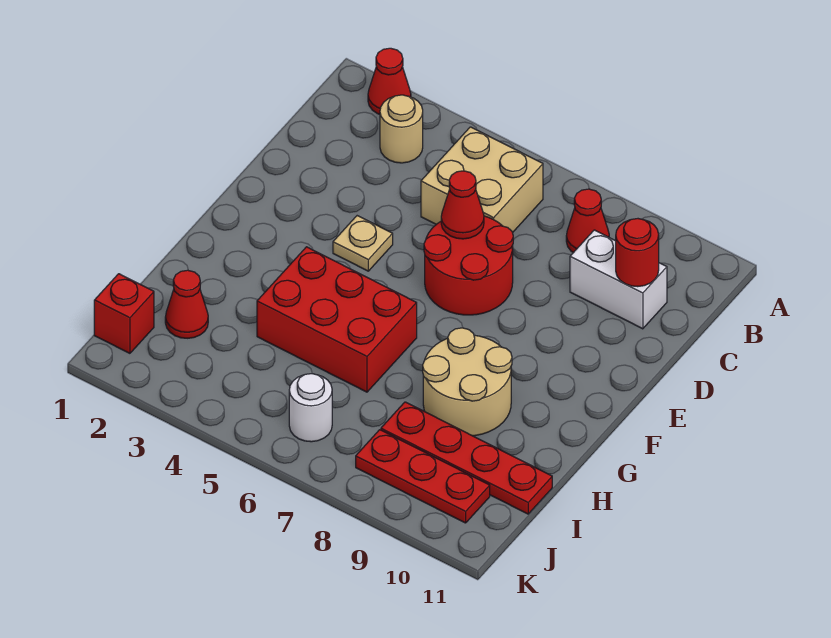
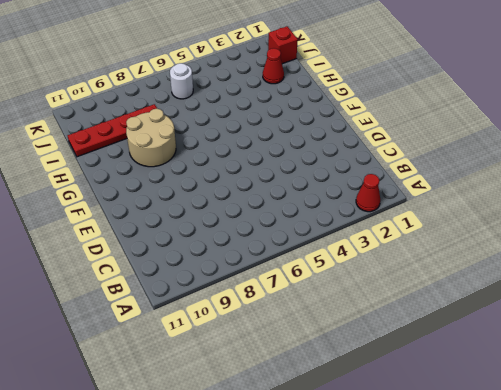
none -> tan round brick B3 level 1
none -> tan brick B5:C6 level 1
none -> red cone B8 level 1

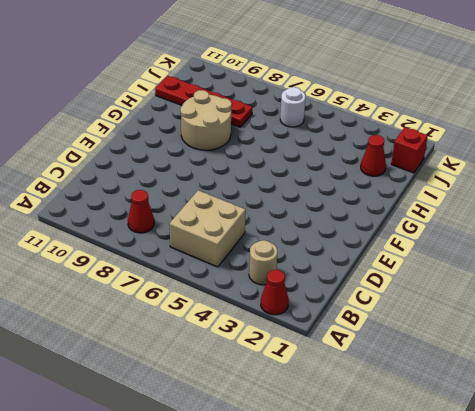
none -> white brick C9:C10 level 1
none -> red round brick D6:E7 level 1
none -> tan plate E4 level 1

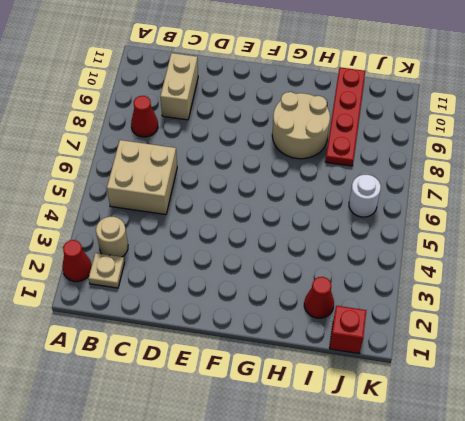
tan plate B2 level 1 -> tan plate E4 level 1
tan brick C9:C10 level 1 -> white brick C9:C10 level 1
none -> red round brick D6:E7 level 1
none -> red brick G4:H6 level 1
none -> red plate J8:J10 level 1

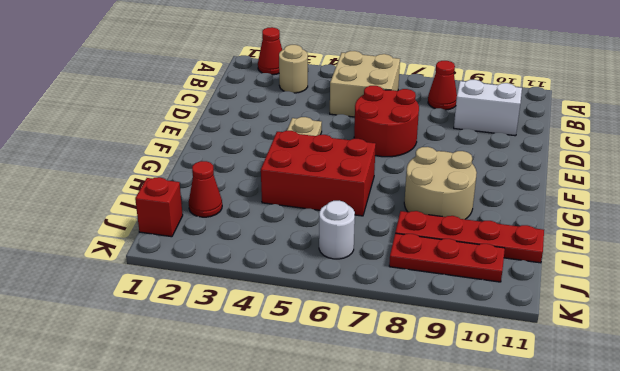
none -> red round brick C10 level 2
none -> red cone D6 level 2

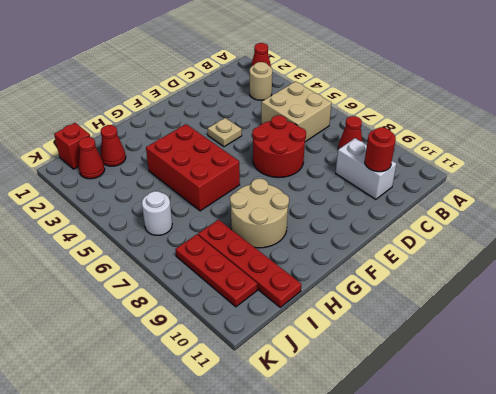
red cone J2 level 1 -> red cone D6 level 2

